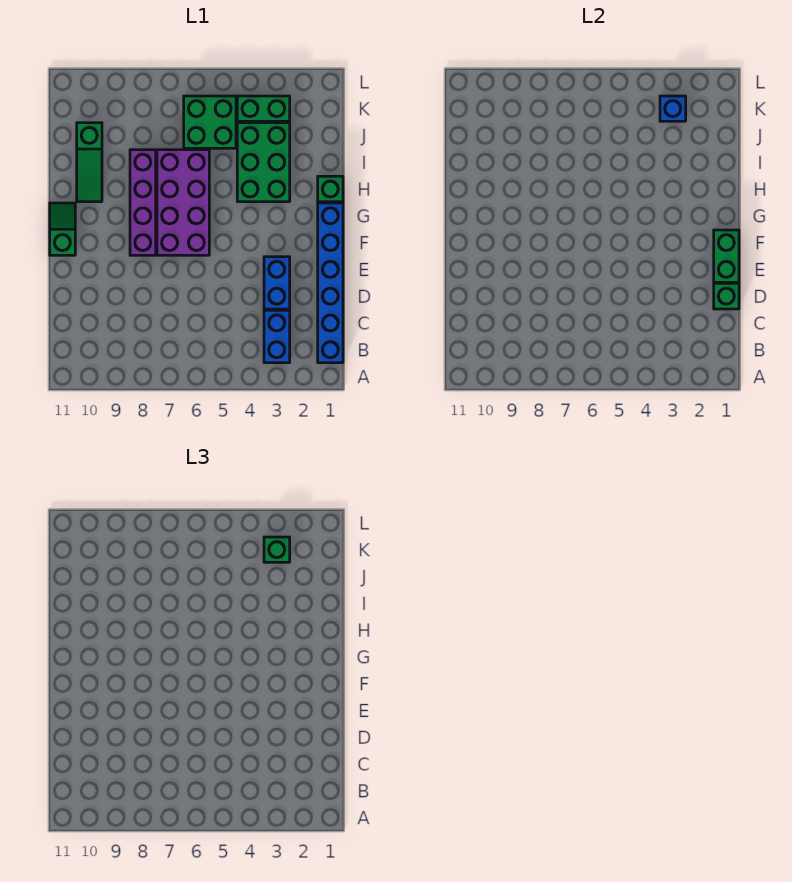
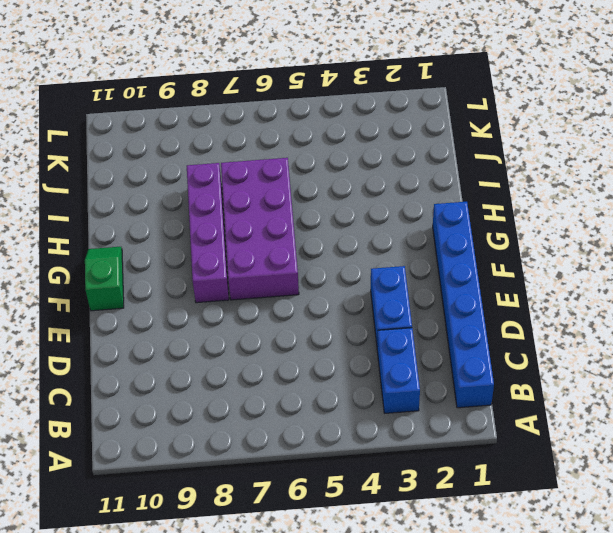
none -> green brick H1 level 1
none -> green brick H3:J4 level 1
none -> green slope H10:J10 level 1 top J

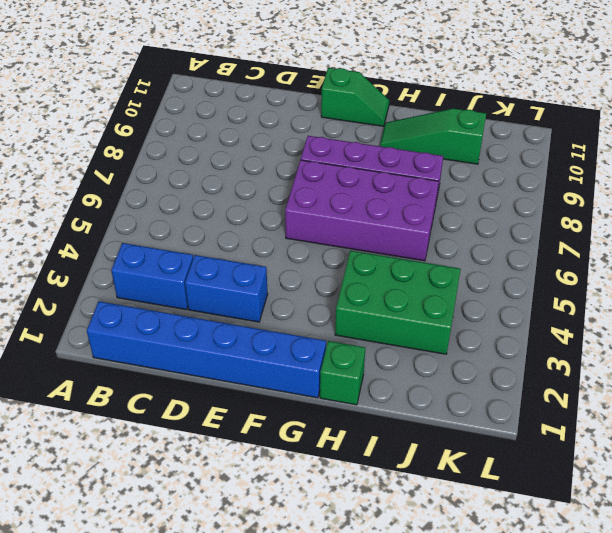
none -> green brick J5:K6 level 1
none -> green brick K3:K4 level 1
none -> green brick D1 level 2

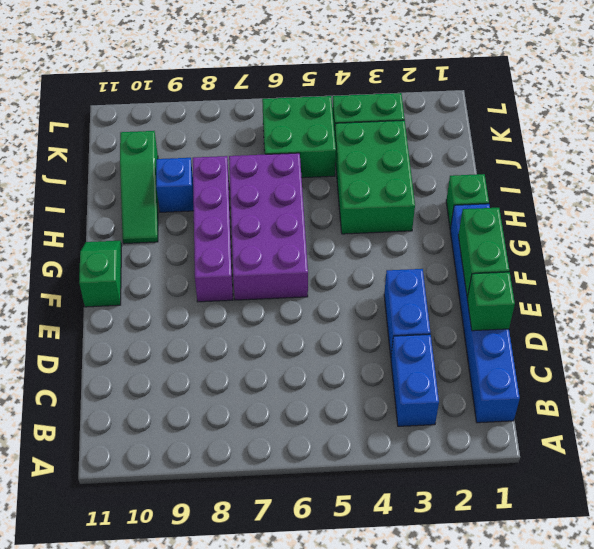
blue brick I9 level 1 -> blue brick K3 level 2
none -> green brick K3 level 3

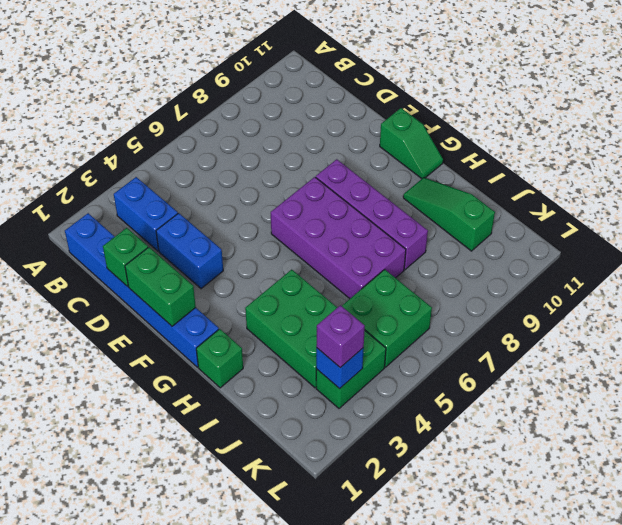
purple brick K3 level 3 -> green brick K3 level 3

